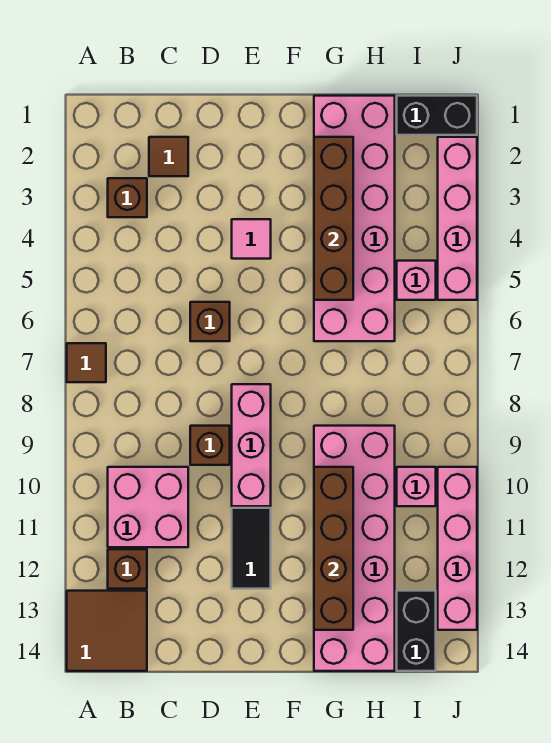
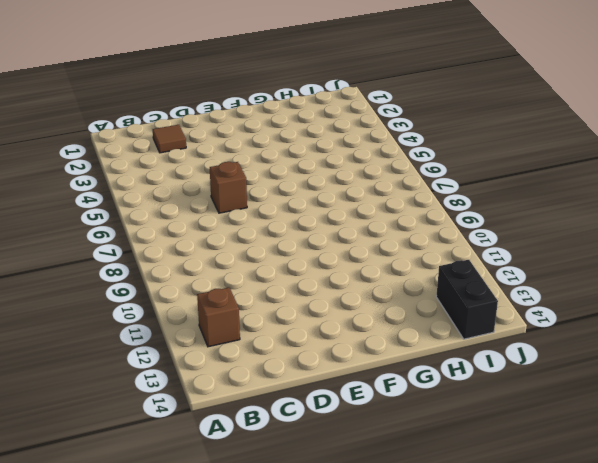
none -> brown tile A7 level 1
none -> brown tile A13:B14 level 1
none -> brown brick B3 level 1

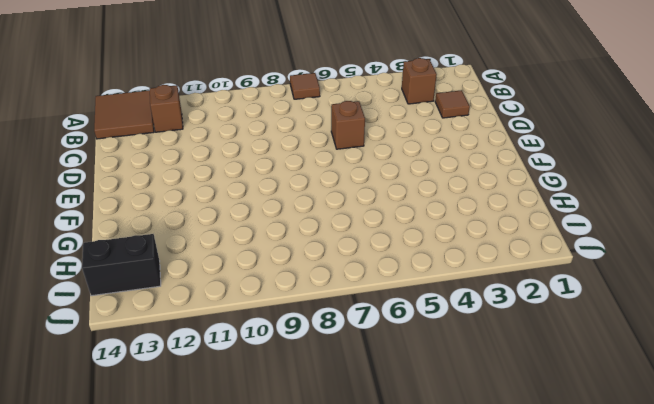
none -> pink brick B10:C11 level 1
none -> brown brick D9 level 1
none -> pink tile E4 level 1

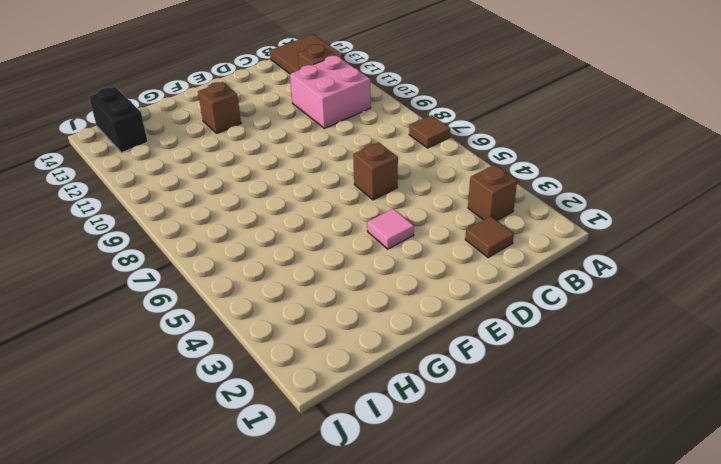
brown brick F12 level 1 -> brown brick D9 level 1
none -> pink brick E8:E10 level 1
none -> black tile E11:E12 level 1
none -> pink brick G1:H6 level 1

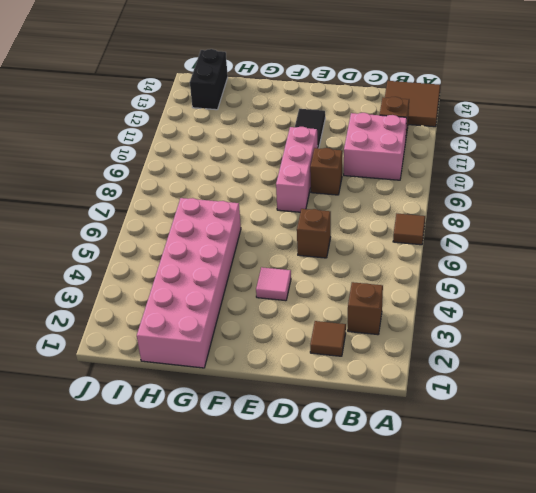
none -> pink brick G9:H14 level 1
none -> black brick I1:J1 level 1
none -> pink brick I5 level 1

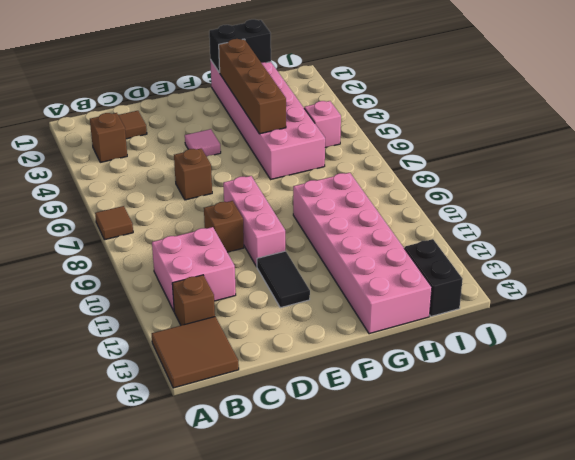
black brick G1:H1 level 2 -> black brick I1:J1 level 1
none -> pink brick I10 level 1
none -> pink brick J2:J5 level 1
none -> pink brick J10:J13 level 1

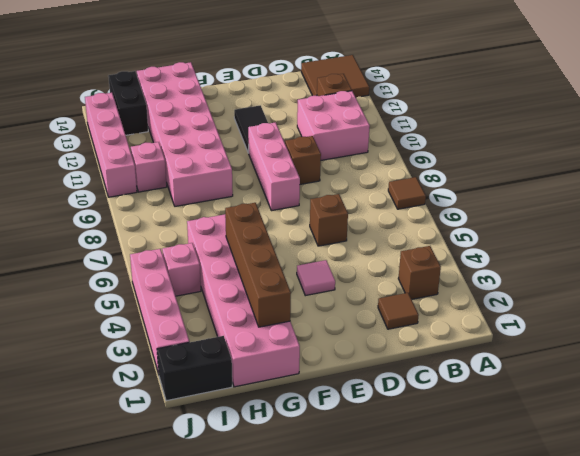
none -> brown brick G10:G13 level 2

